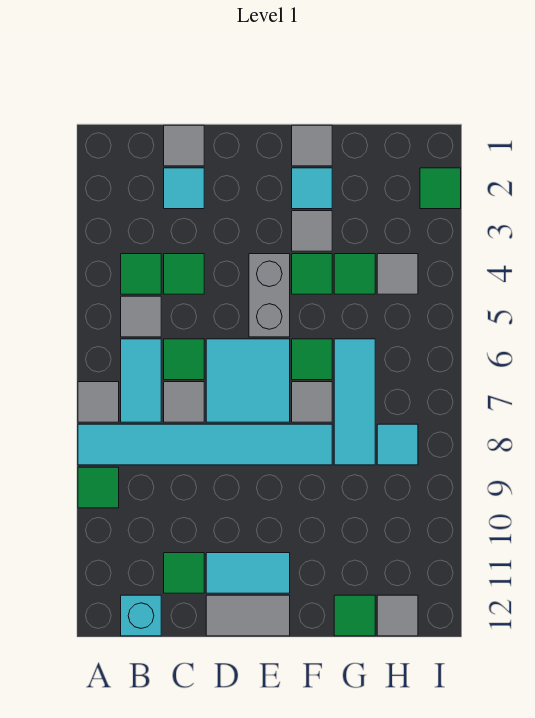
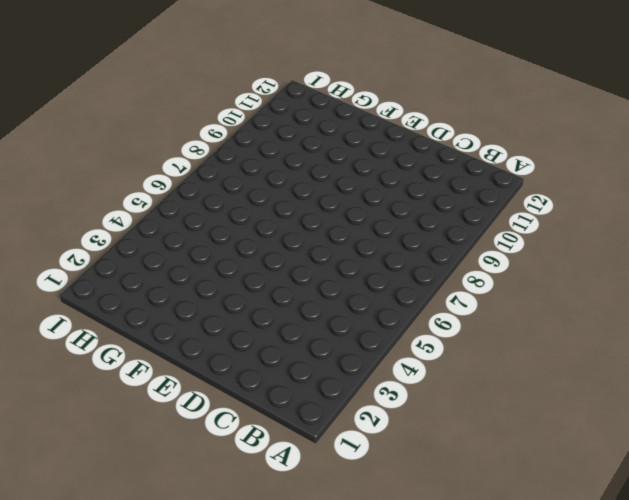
none -> grey tile A7 level 1
none -> cyan tile A8:F8 level 1
none -> green tile A9 level 1
none -> green tile B4 level 1

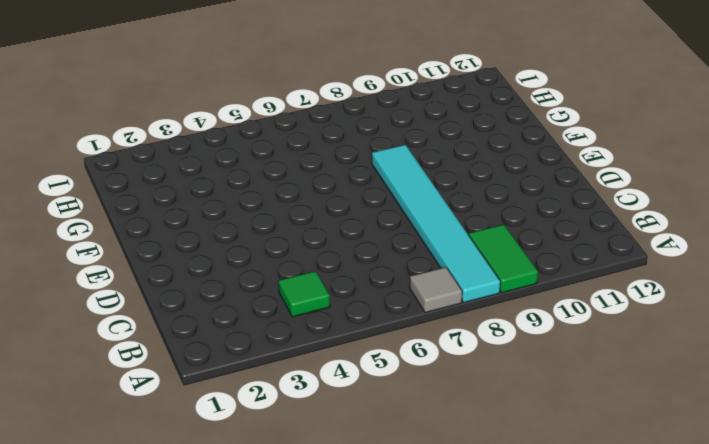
green tile A9:B9 level 1 -> green tile A9 level 1
none -> grey tile B5 level 1
none -> cyan tile B6:B7 level 1
none -> cyan brick B12 level 1
none -> grey tile C1 level 1

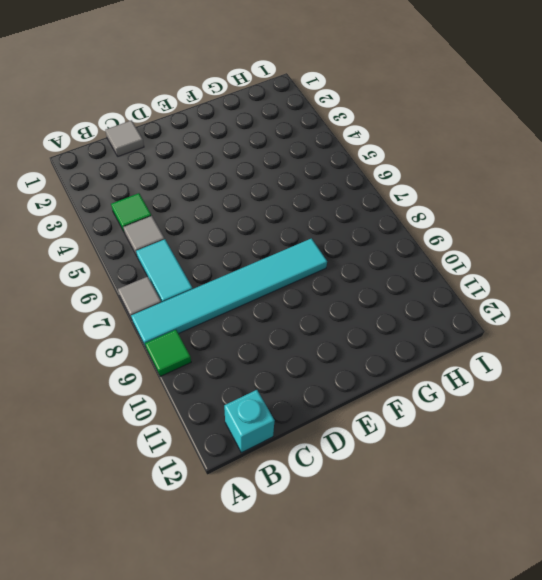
none -> cyan tile C2 level 1
none -> green tile C4 level 1
none -> green tile C6 level 1
none -> grey tile C7 level 1

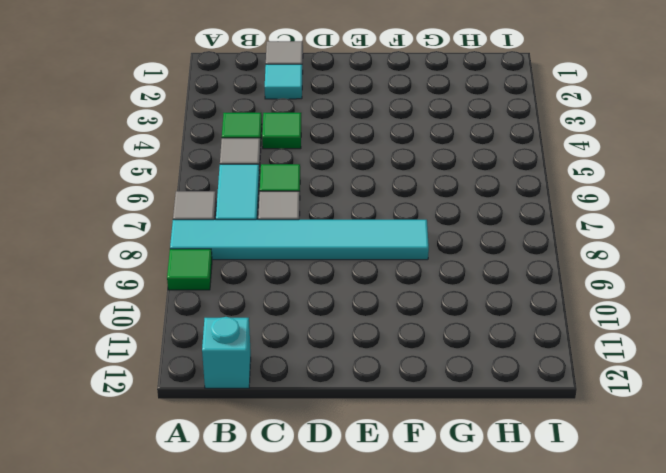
none -> green tile C11 level 1
none -> cyan tile D6:E7 level 1
none -> cyan tile D11:E11 level 1
none -> grey tile D12:E12 level 1

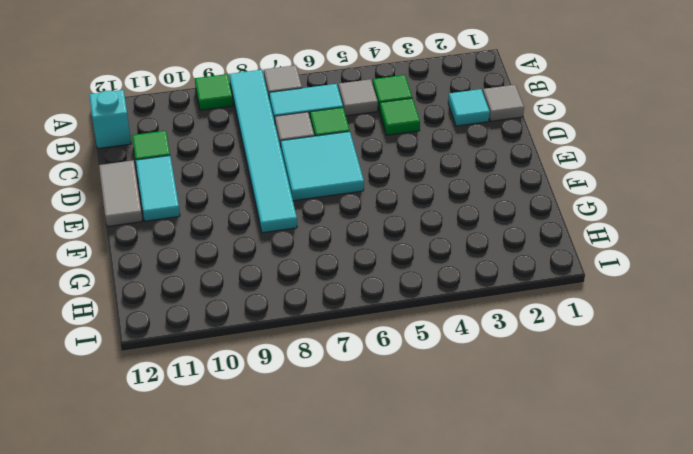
none -> grey brick E4:E5 level 1
none -> grey tile F1 level 1
none -> cyan tile F2 level 1
none -> grey tile F3 level 1

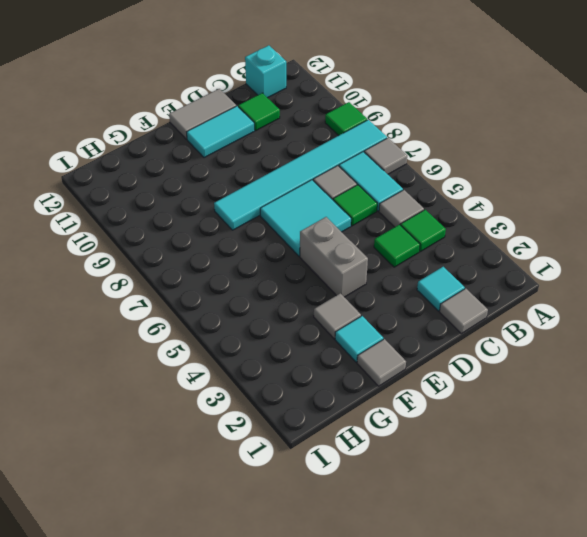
none -> green tile F4 level 1
none -> green tile F6 level 1
none -> grey tile F7 level 1
none -> green tile G4 level 1

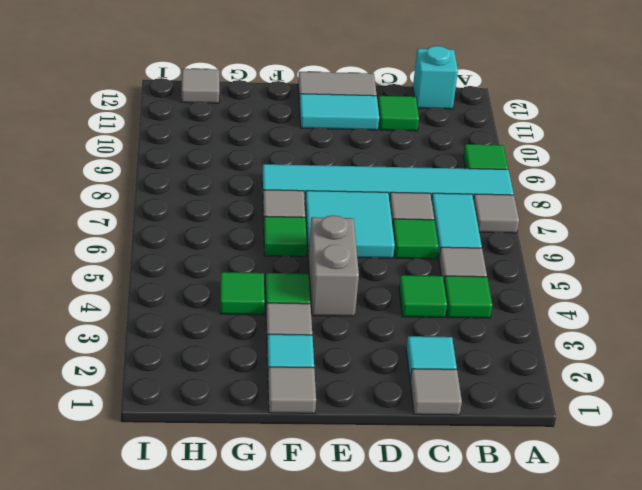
none -> cyan tile G6:G8 level 1
none -> green tile G12 level 1
none -> grey tile H4 level 1
none -> cyan tile H8 level 1

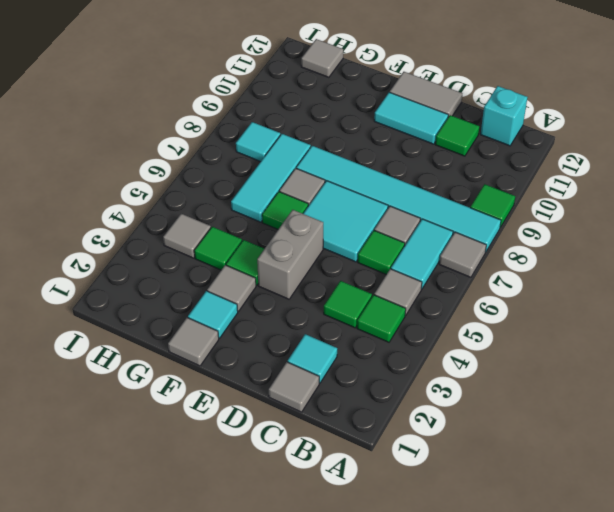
none -> green tile G12 level 1
none -> green tile I2 level 1

